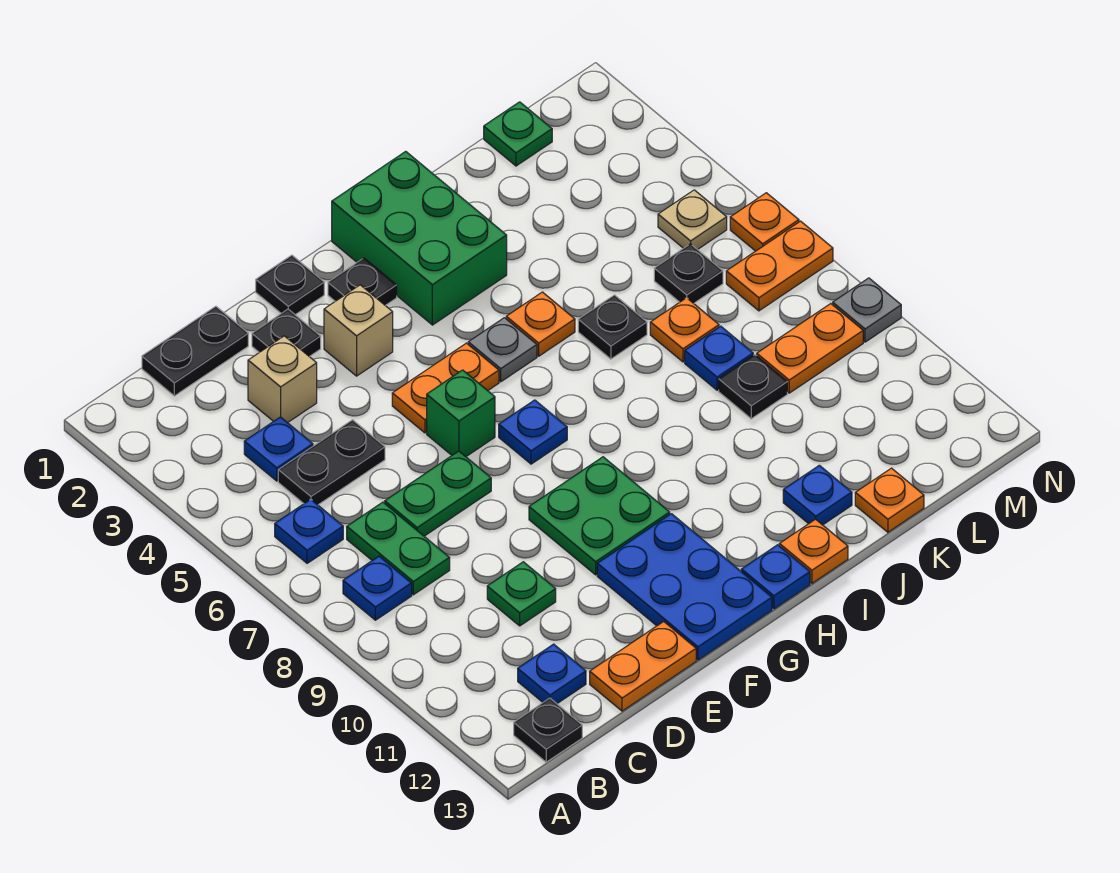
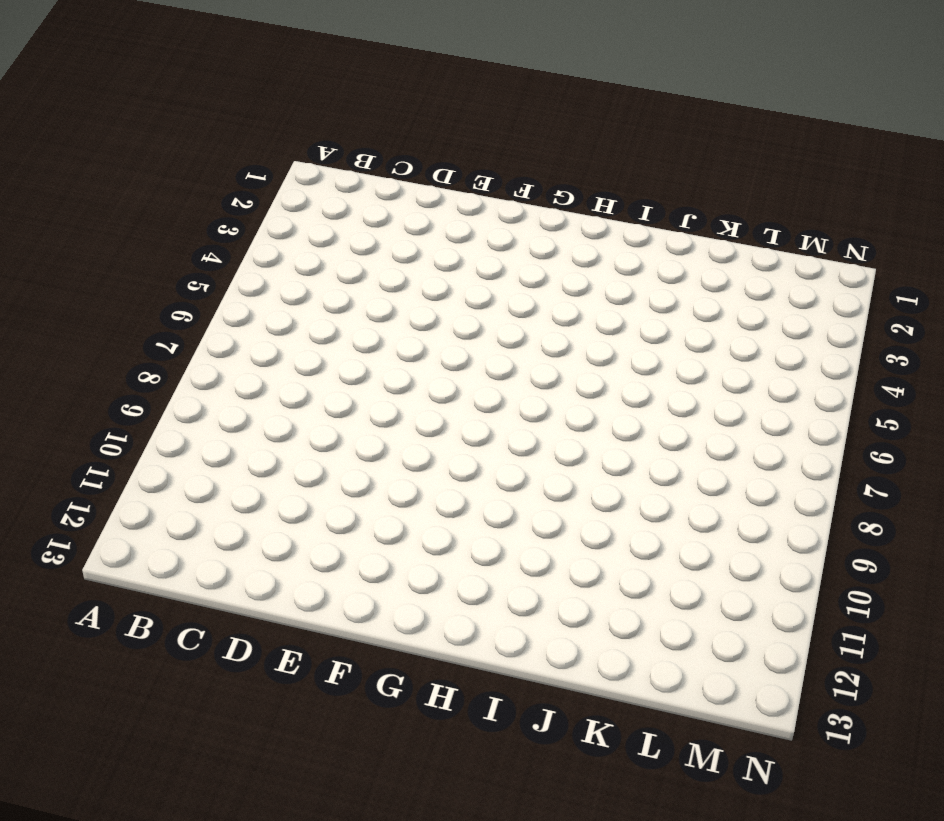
none -> blue plate B6 level 1
none -> blue plate B8 level 1
none -> black plate B13 level 1
none -> black plate C1:D1 level 1

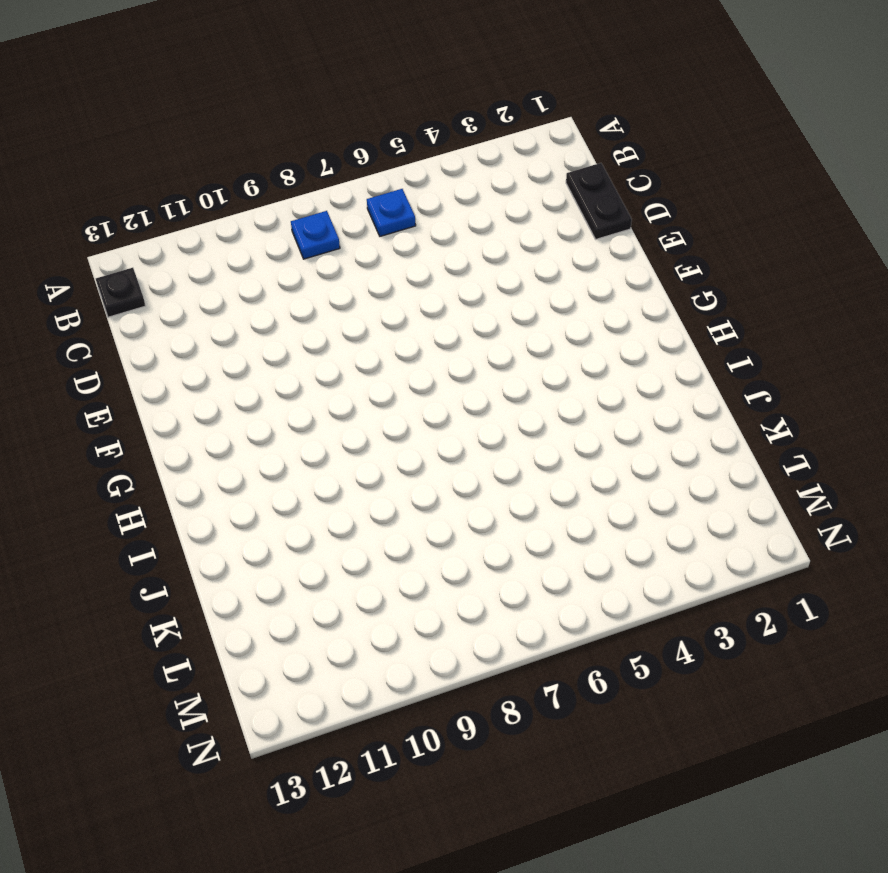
none -> blue plate C4 level 1
none -> black plate C5:D5 level 1
none -> green plate C7:C8 level 1
none -> blue plate C12 level 1

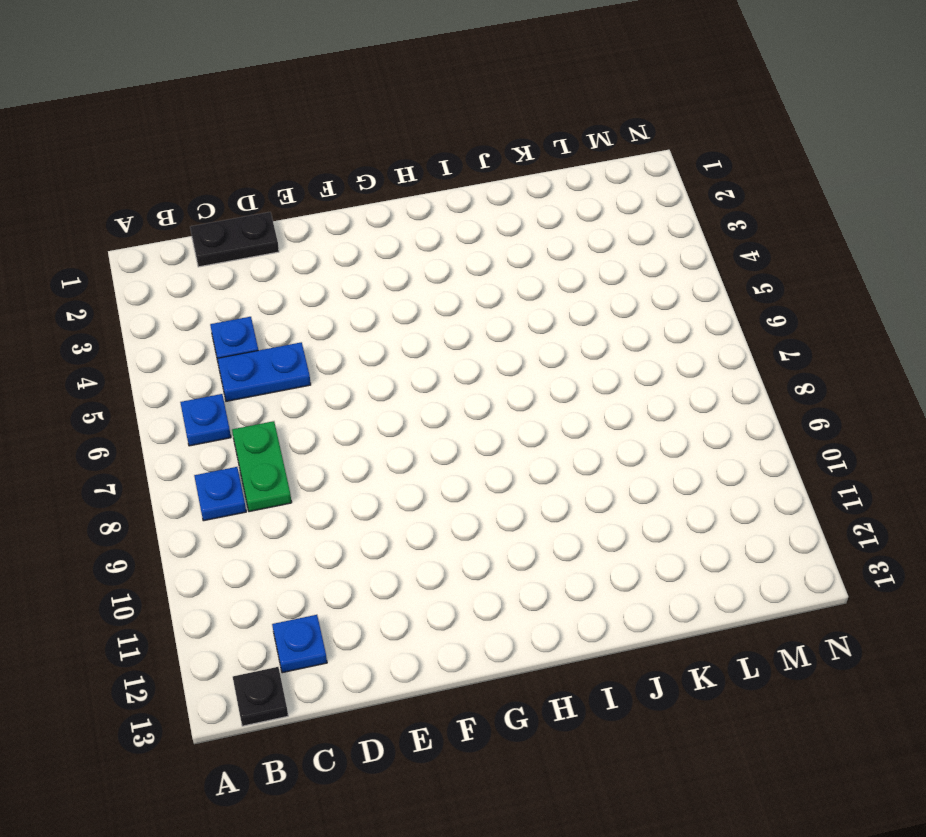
blue plate C5:D5 level 1 -> black plate C5:D5 level 1
none -> tan brick D3 level 1
none -> green plate D7:E7 level 1
none -> green plate D10 level 1
none -> orange plate D13:E13 level 1

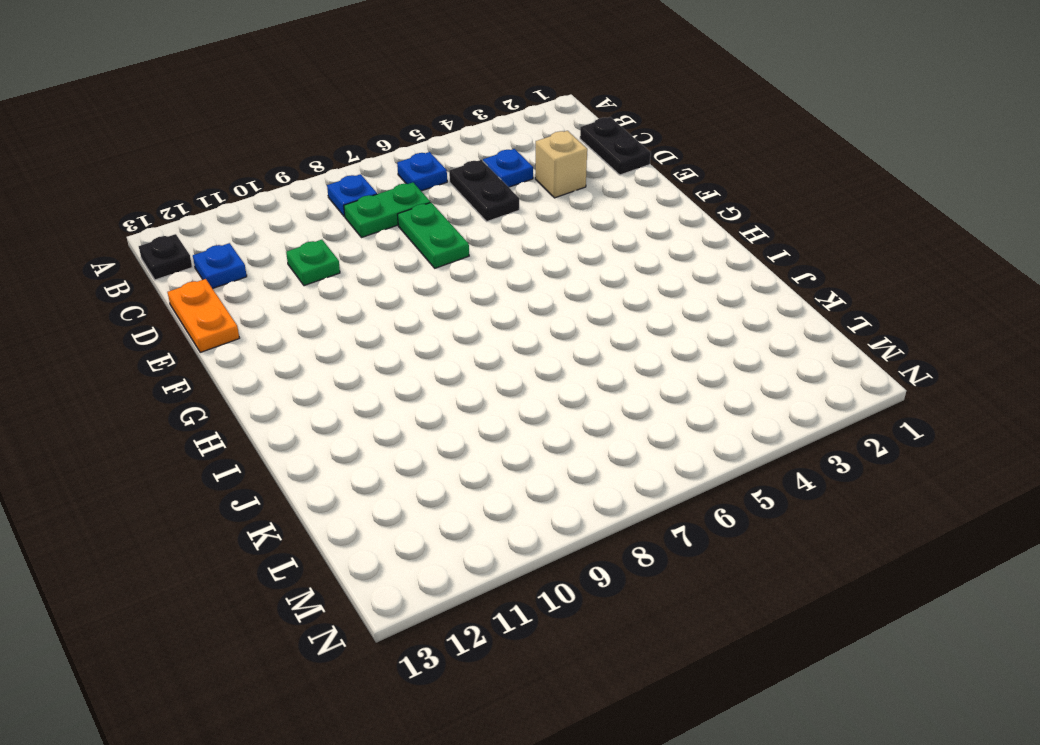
none -> black plate E2 level 1
none -> black plate F1 level 1
none -> tan brick F3 level 1
none -> orange plate F5:G5 level 1

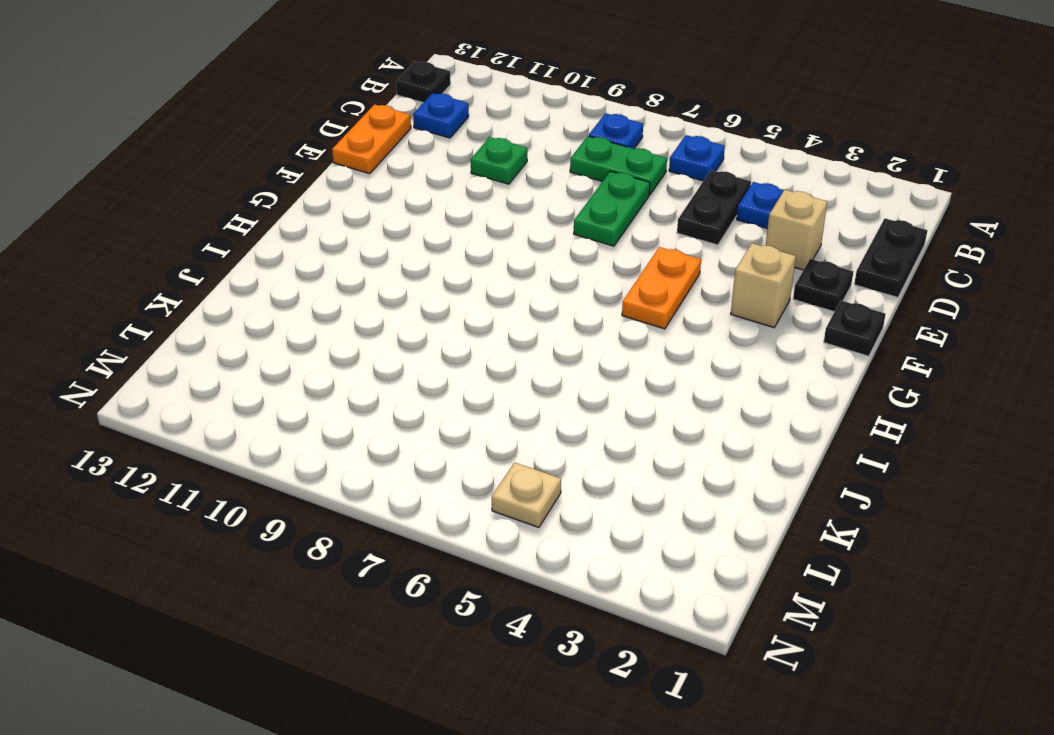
none -> green brick F6 level 1
none -> green plate F9:G10 level 1
none -> blue plate F11:G13 level 1
none -> black plate G2 level 1

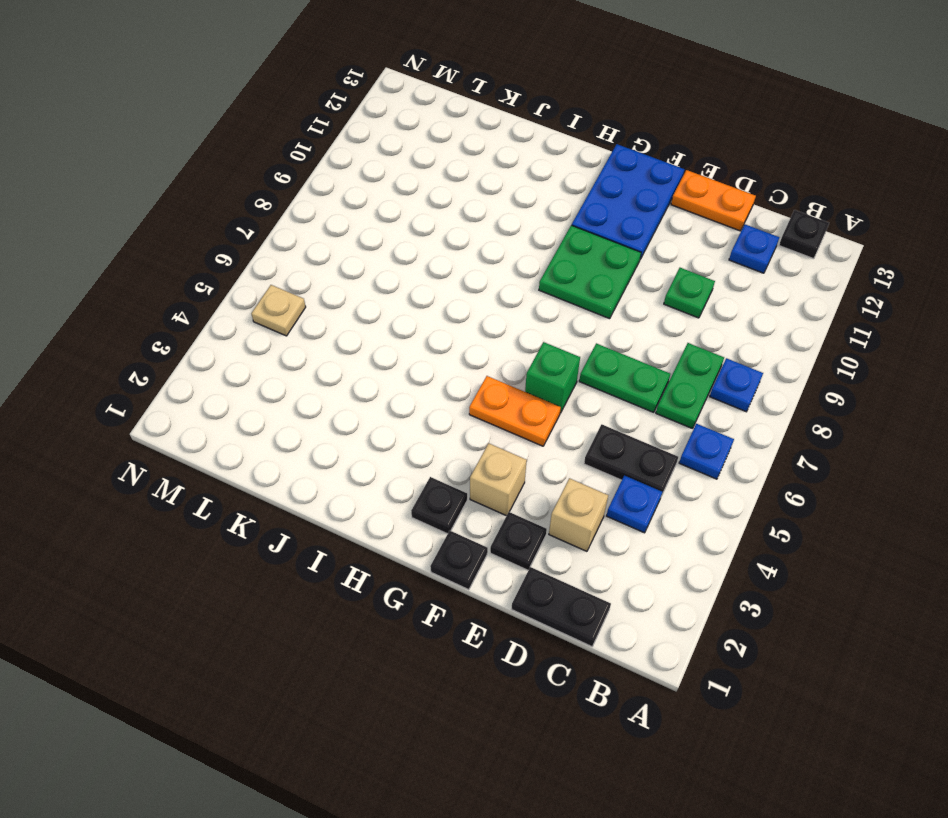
none -> blue plate G7 level 1
none -> green brick H1:I3 level 1
none -> grey plate H5 level 1
none -> blue plate H13 level 1

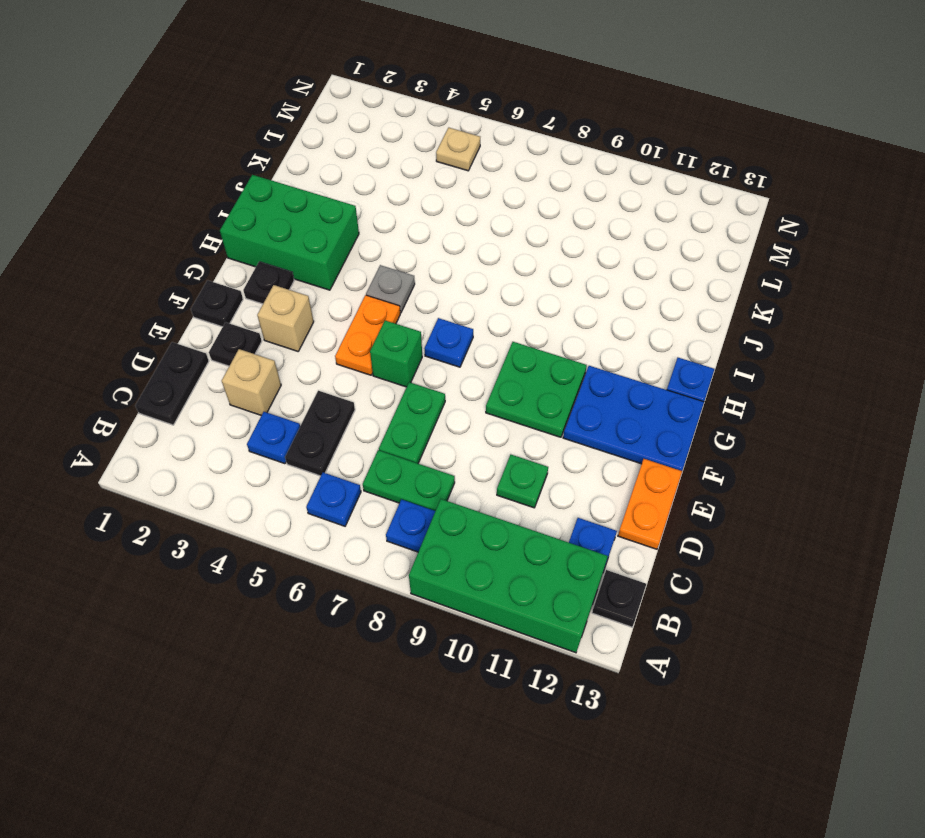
green brick A9:B12 level 1 -> none
none -> orange plate I5 level 1
none -> orange plate I13 level 1
none -> black plate J6 level 1
none -> blue plate J12 level 1

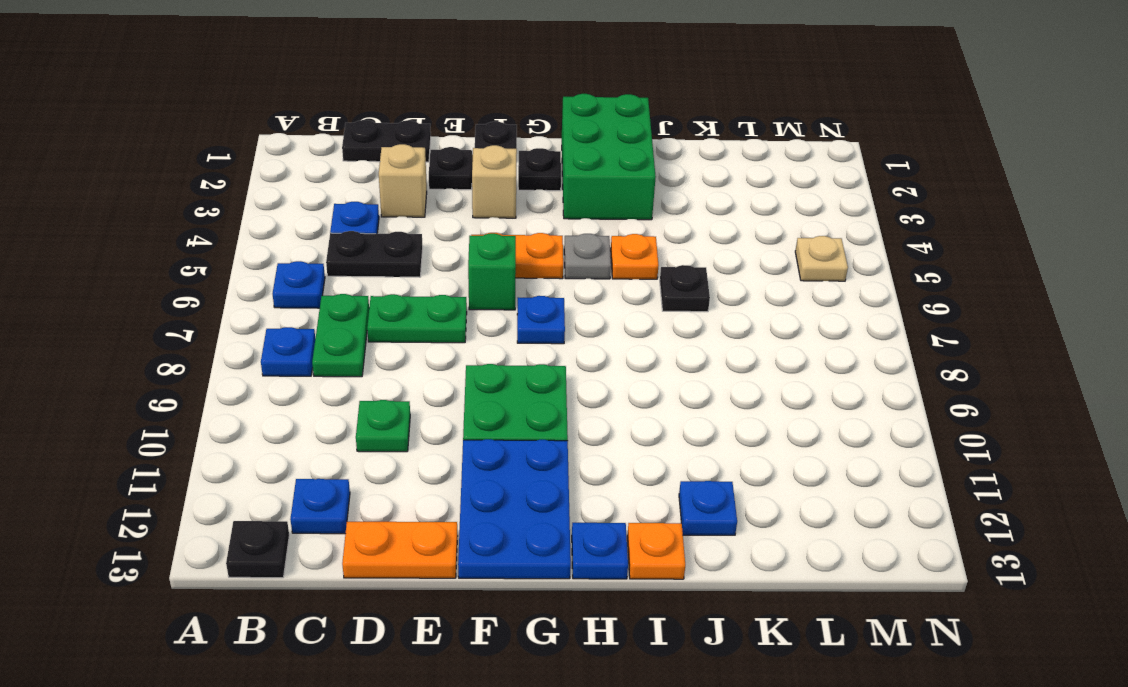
none -> orange plate K7 level 1
none -> blue plate K8 level 1
none -> black plate K9 level 1
none -> orange plate K13 level 1

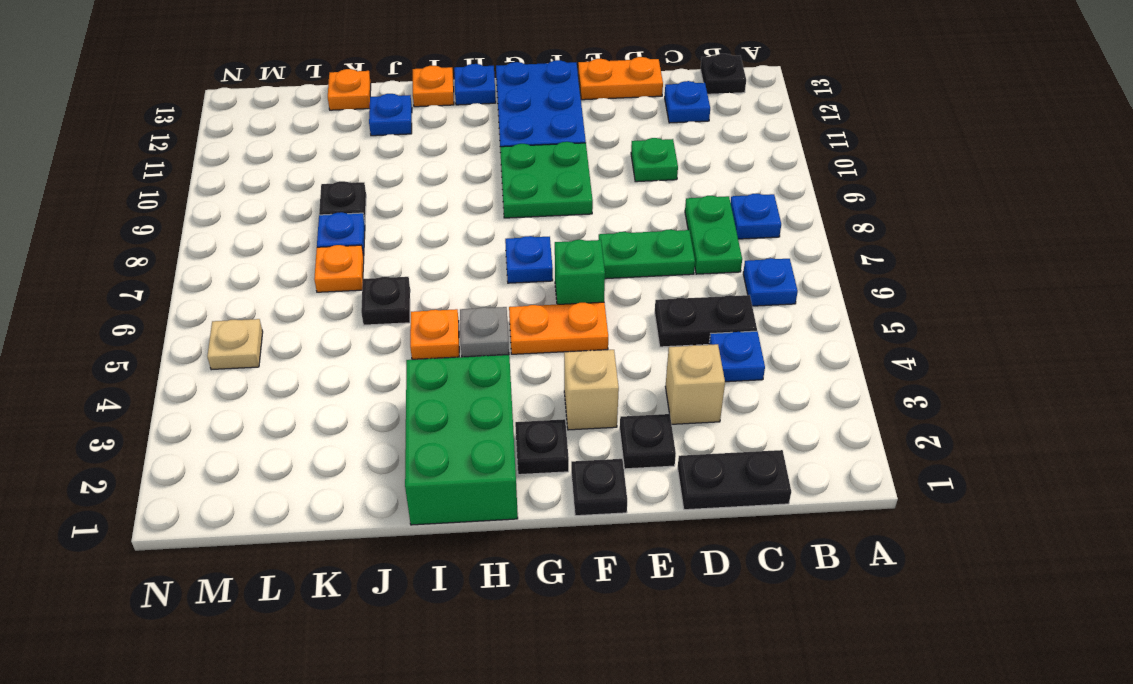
none -> green plate L1 level 1
none -> black plate L6 level 1
none -> orange plate L9:M9 level 1
none -> orange plate M7:N7 level 1

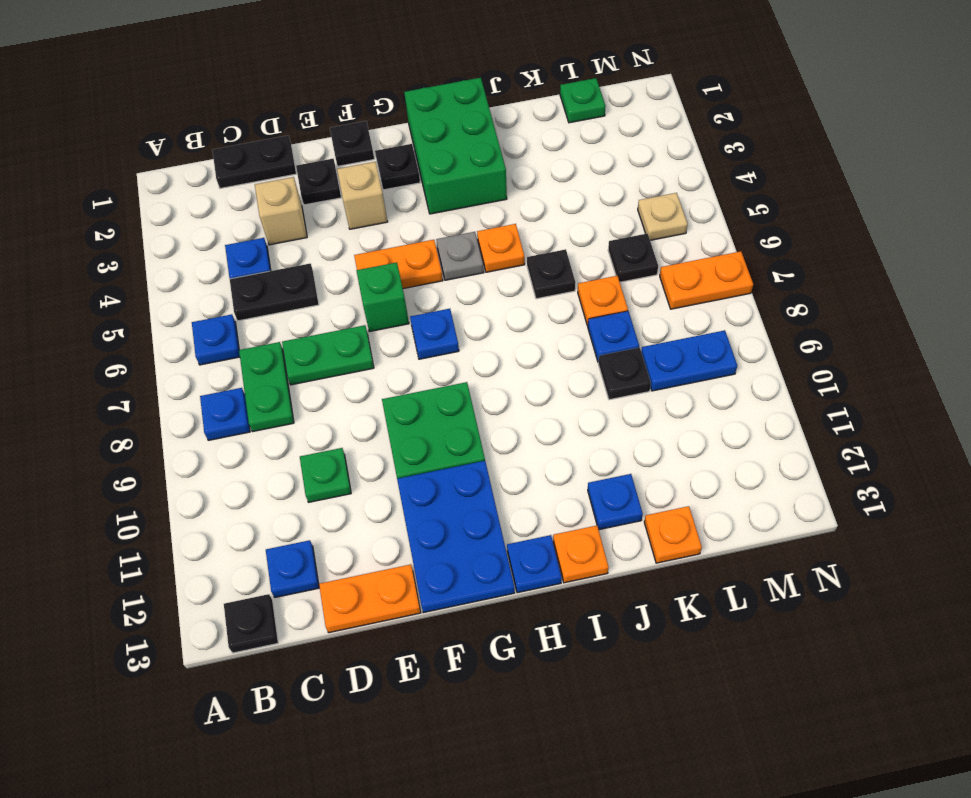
blue plate L9:M9 level 1 -> orange plate L9:M9 level 1
none -> orange plate N6 level 1
none -> grey plate N9 level 1

